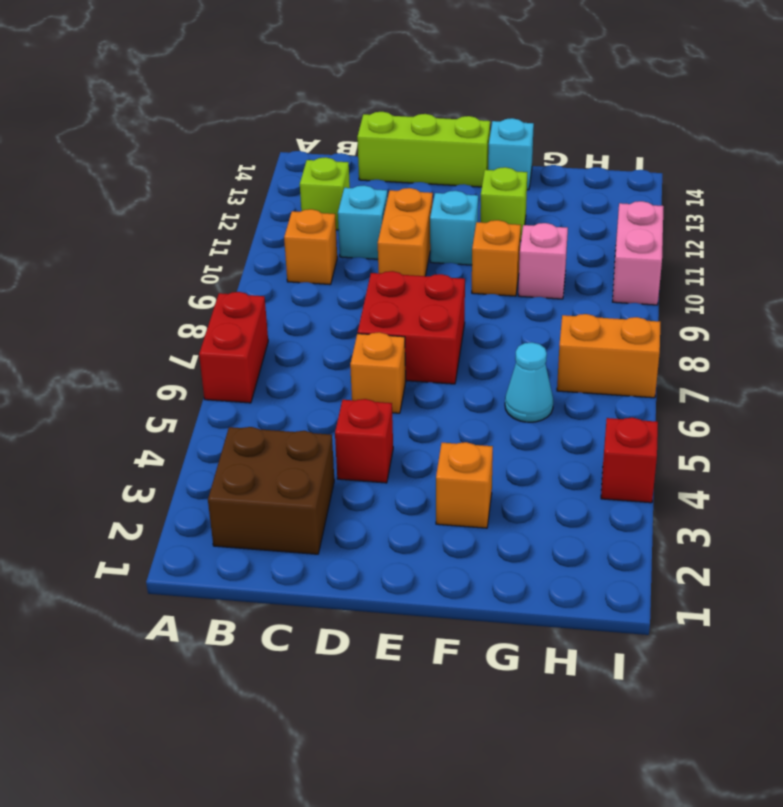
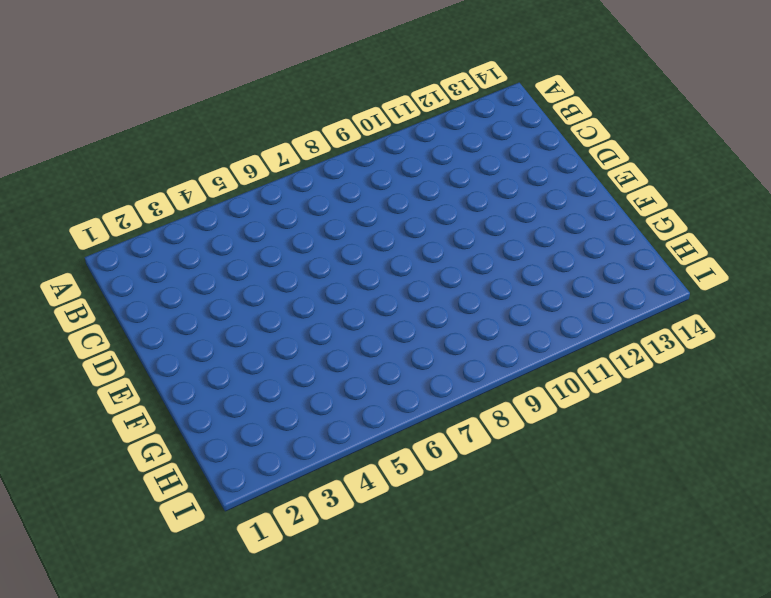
none -> red brick A6:A7 level 1
none -> brown brick B2:C3 level 1
none -> orange brick B10 level 1

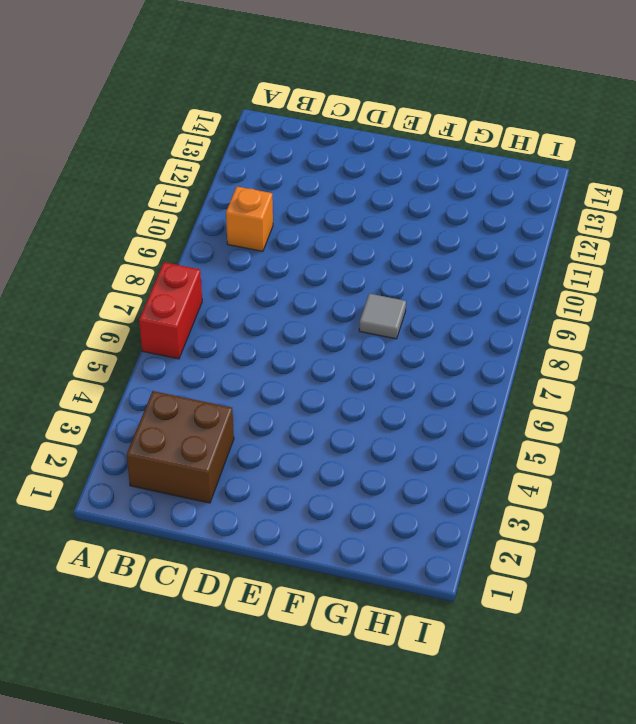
grey tile F8 level 1 -> none
none -> lime brick B12 level 1
none -> cyan brick C11 level 1
none -> lime brick C14:E14 level 1

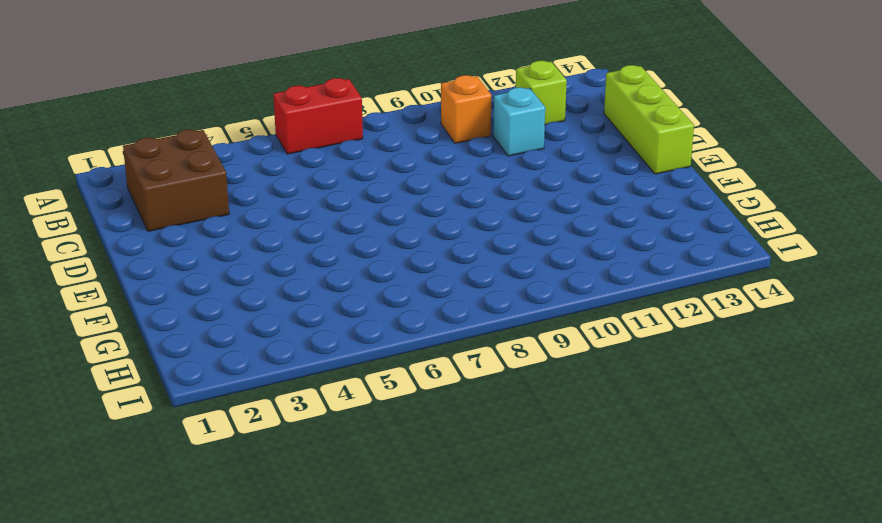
none -> red brick D4 level 1
none -> orange brick D6 level 1
none -> red brick D7:E8 level 1

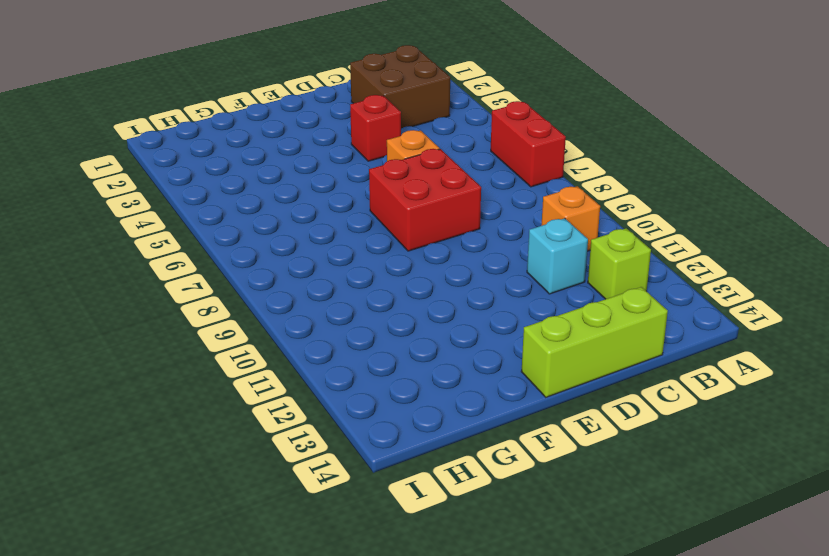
none -> orange brick D10:D11 level 1
none -> cyan brick E11 level 1
none -> orange brick F3 level 1

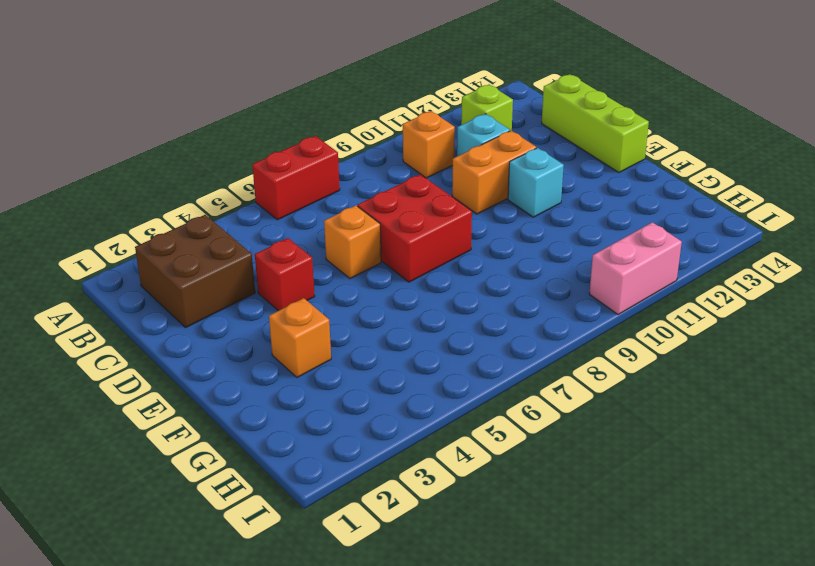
none -> orange brick F10 level 1
none -> lime brick F12 level 1
none -> cyan brick F14 level 1

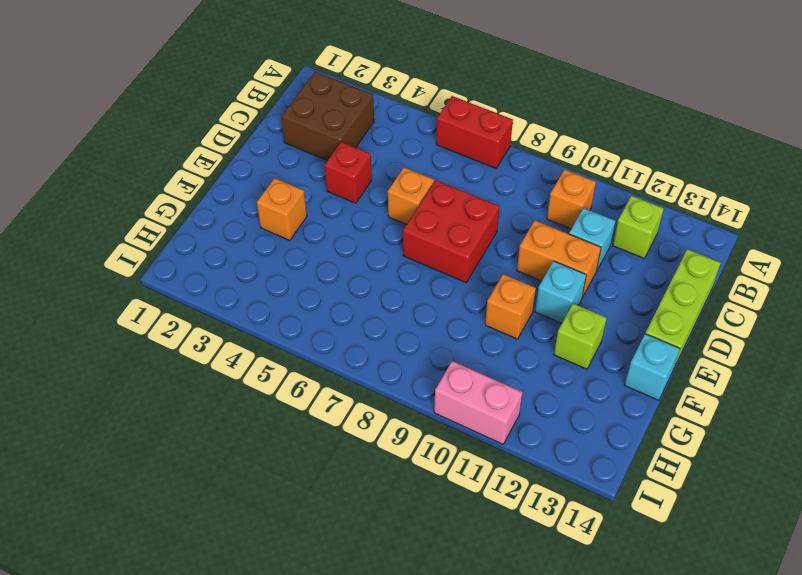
none -> cyan cone G6 level 1
none -> pink brick G10 level 1
none -> orange brick H7:I7 level 1

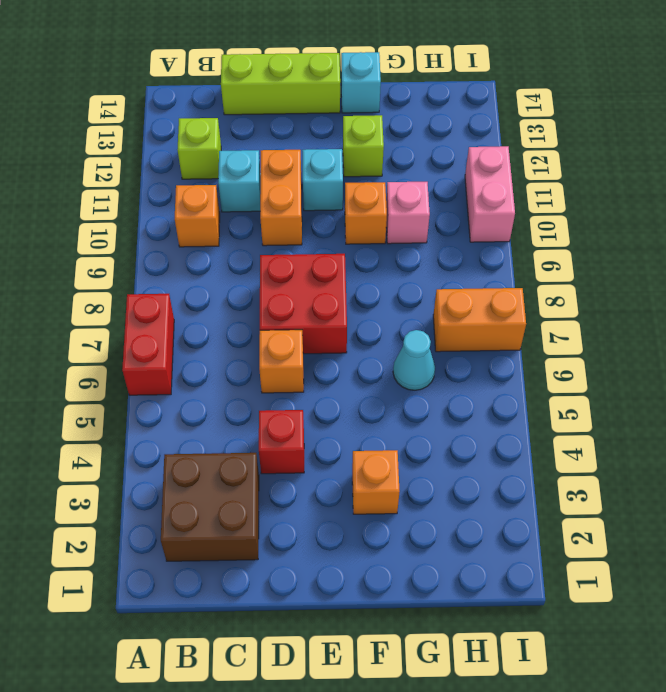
none -> red brick I4 level 1

